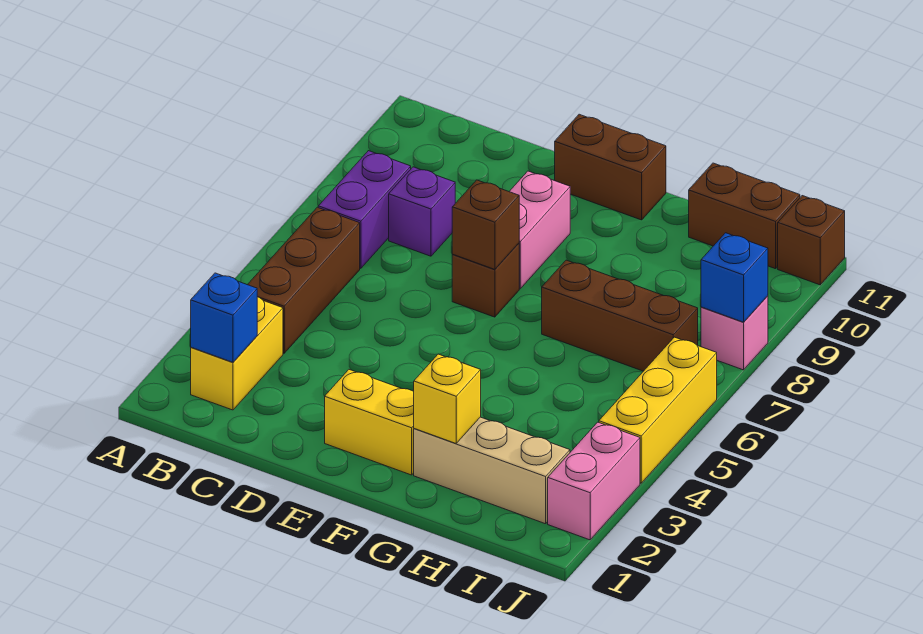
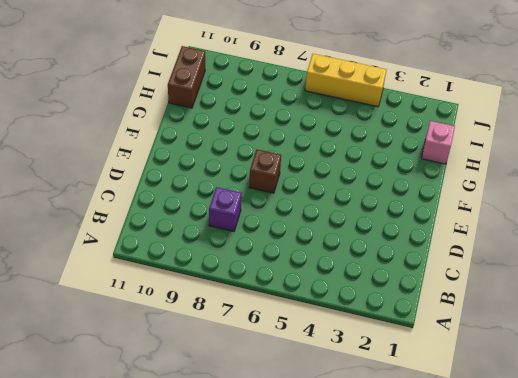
pink brick H1 level 1 -> pink brick J8 level 1
none -> yellow brick B2:B3 level 1
none -> brown brick B4:B6 level 1
none -> purple brick B7:B8 level 1

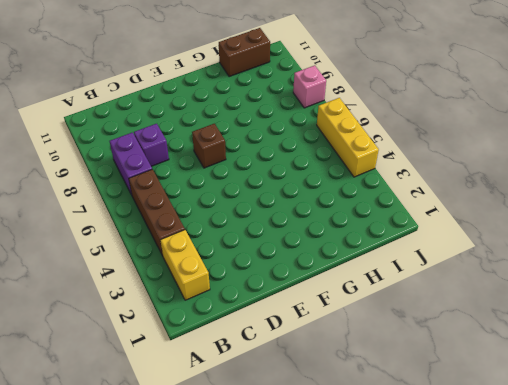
none -> yellow brick E2:F2 level 1
none -> pink brick E8:E9 level 1
none -> brown brick E11:F11 level 1

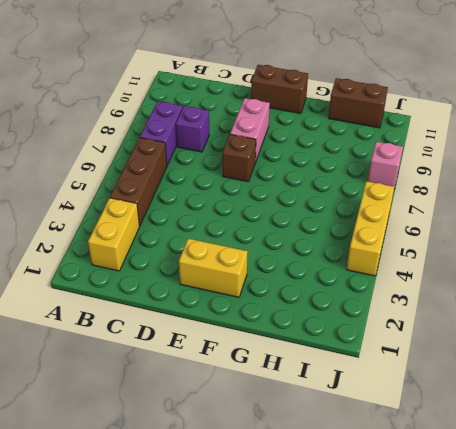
none -> tan brick G2:I2 level 1
none -> brown brick G7:I7 level 1
none -> pink brick J2:J3 level 1

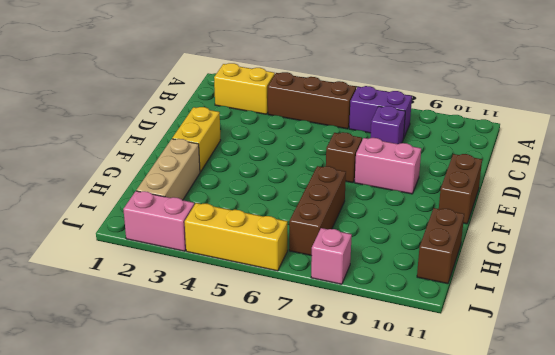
none -> brown brick J11 level 1
none -> blue brick B2 level 2
none -> brown brick E7 level 2

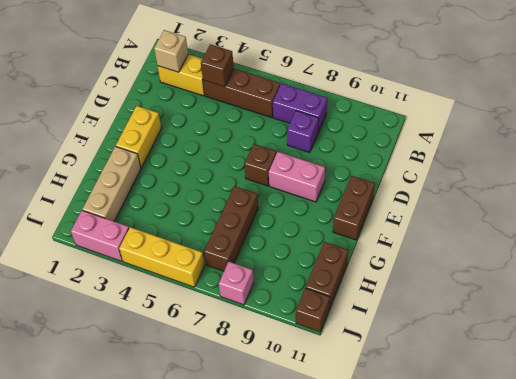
tan brick B2 level 2 -> blue brick B2 level 2
brown brick B4 level 2 -> brown brick E7 level 2
none -> yellow brick G2 level 2
none -> blue brick J8 level 2

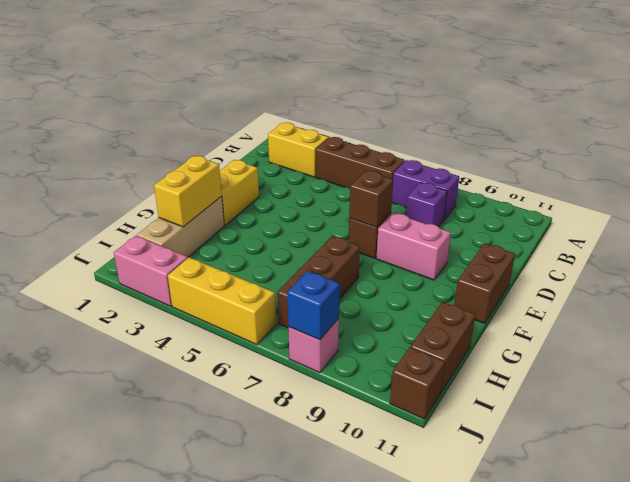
yellow brick G2:H2 level 2 -> yellow brick G2 level 2
none -> blue brick B2 level 2

